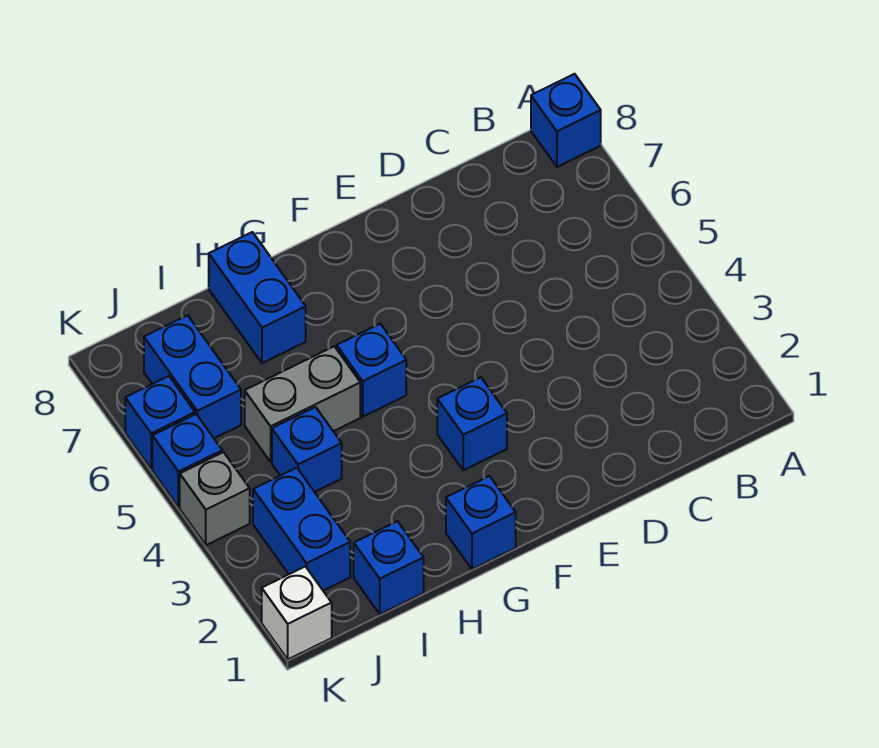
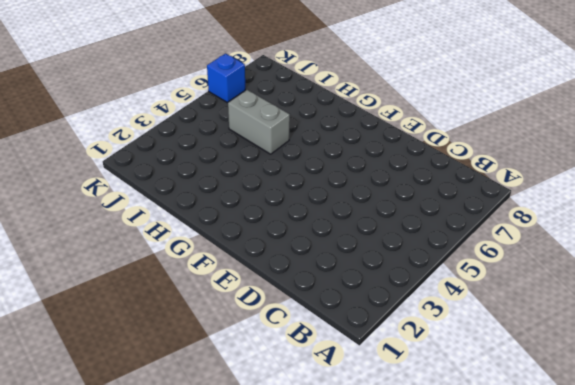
none -> blue brick A8 level 1
none -> blue brick F3 level 1
none -> blue brick G1 level 1

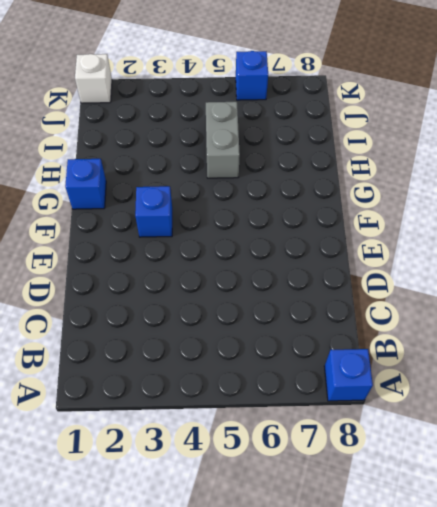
none -> blue brick G5 level 1
none -> blue brick H7:H8 level 1
none -> blue brick I1 level 1

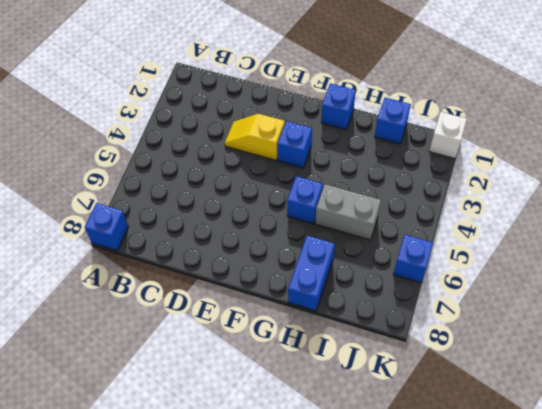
yellow slope D3:E3 level 1 top E -> none
none -> blue brick I4 level 1
none -> blue brick J2:J3 level 1
none -> blue brick J6:J7 level 1

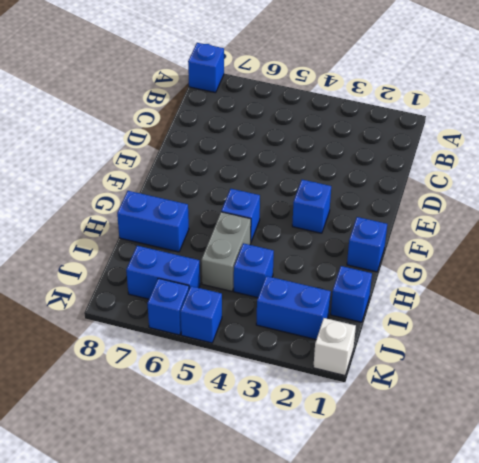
none -> grey brick K4 level 1

